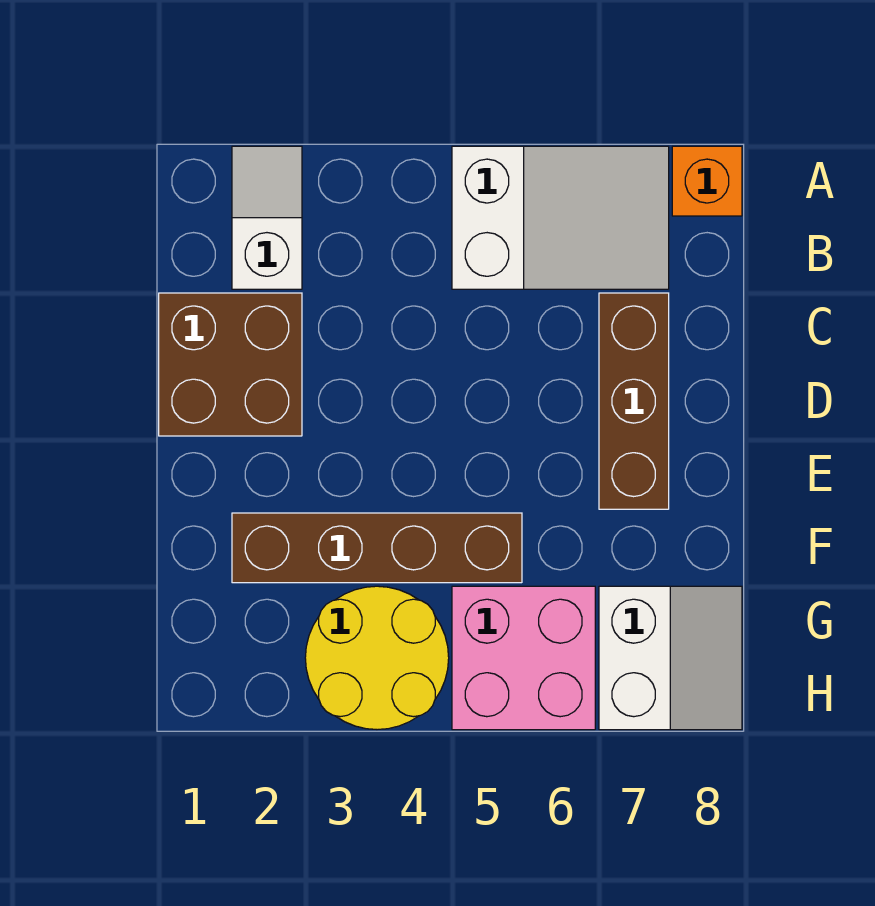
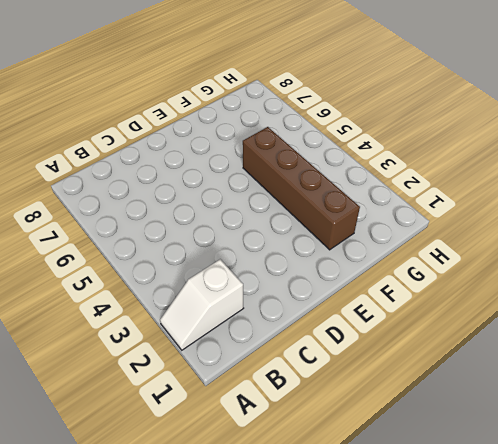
none -> white slope A5:B7 level 1 top 5
none -> orange brick A8 level 1

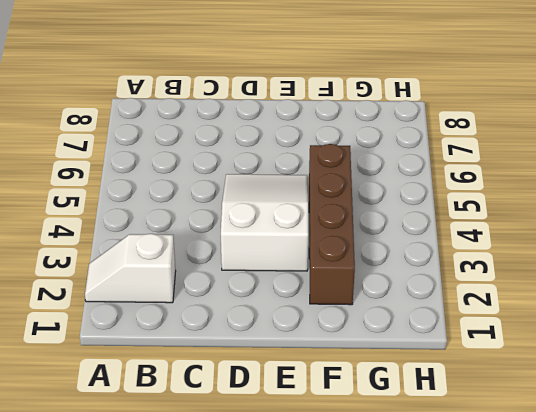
white slope D3:E5 level 1 top 3 -> white slope A5:B7 level 1 top 5
none -> orange brick A8 level 1
none -> brown brick C1:D2 level 1

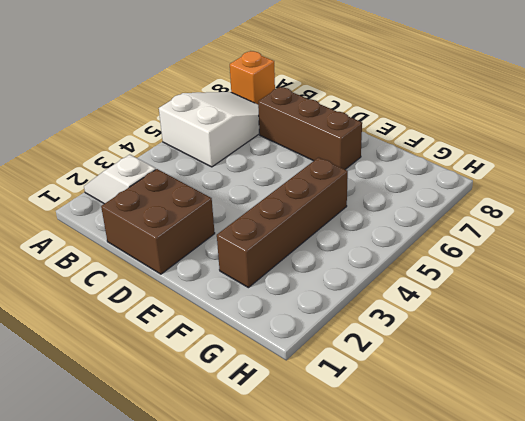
none -> yellow round brick G3:H4 level 1
none -> pink brick G5:H6 level 1

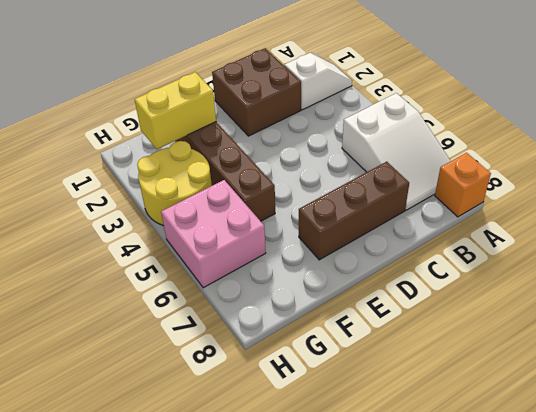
yellow brick F2:G2 level 2 -> none
none -> white slope G7:H8 level 1 top 7

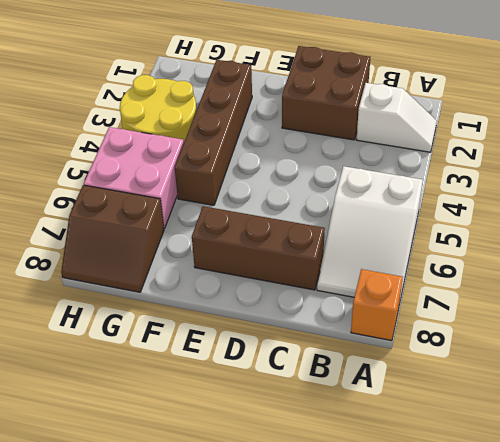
brown slope G7:H8 level 1 top 7 -> white slope G7:H8 level 1 top 7

